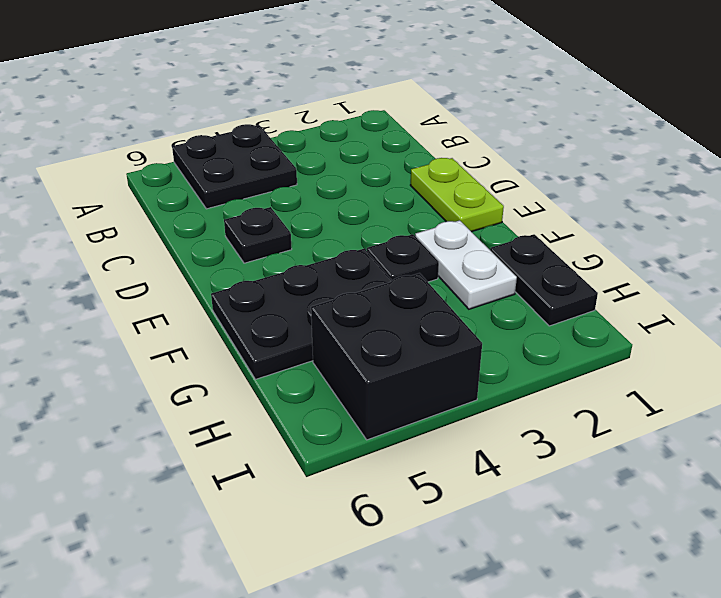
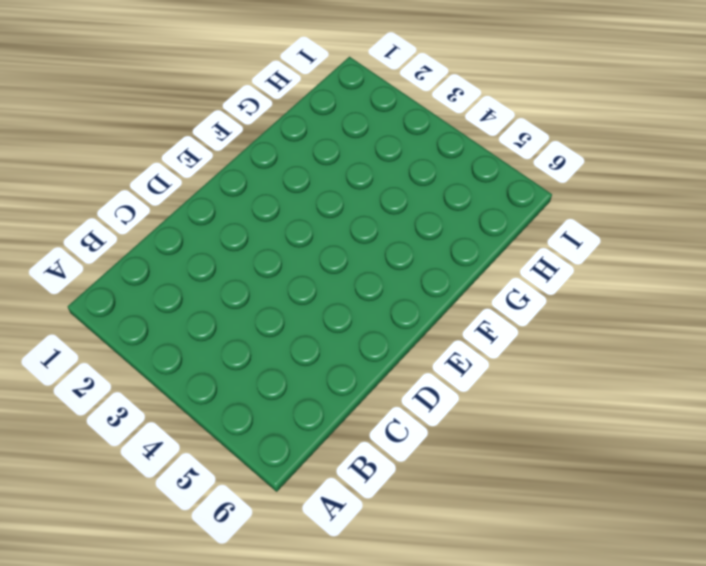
none -> black plate A4:B5 level 1
none -> lime plate D1:E1 level 1

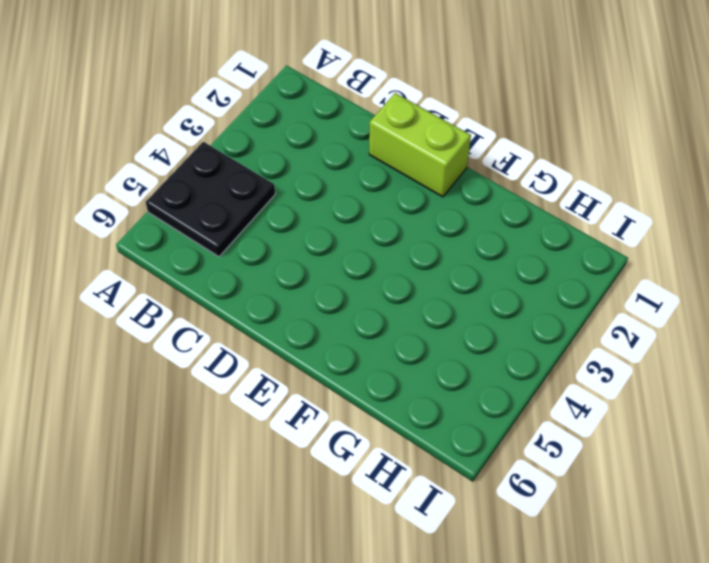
lime brick D1:E1 level 1 -> lime plate D1:E1 level 1
none -> black plate D5 level 1
none -> white plate F2:G2 level 1

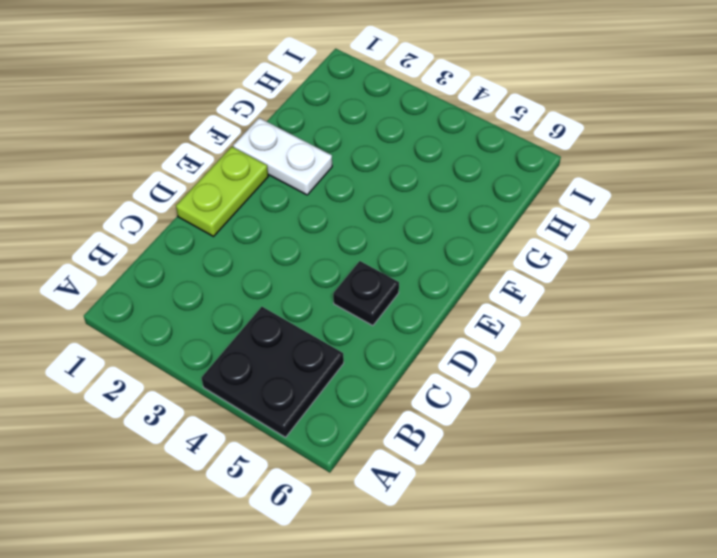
white plate F1:F2 level 1 -> white plate F2:G2 level 1
none -> black plate F3 level 1
none -> black plate F4:G6 level 1

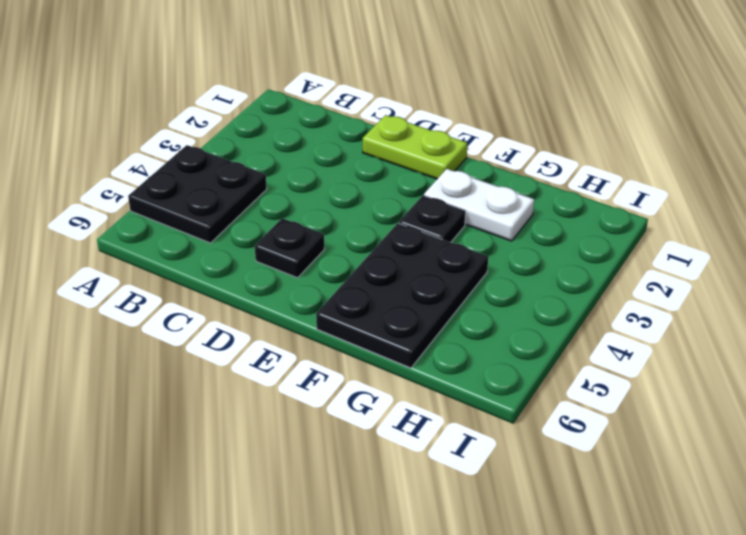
none -> black plate G1:H1 level 1
none -> black brick H4:I5 level 1

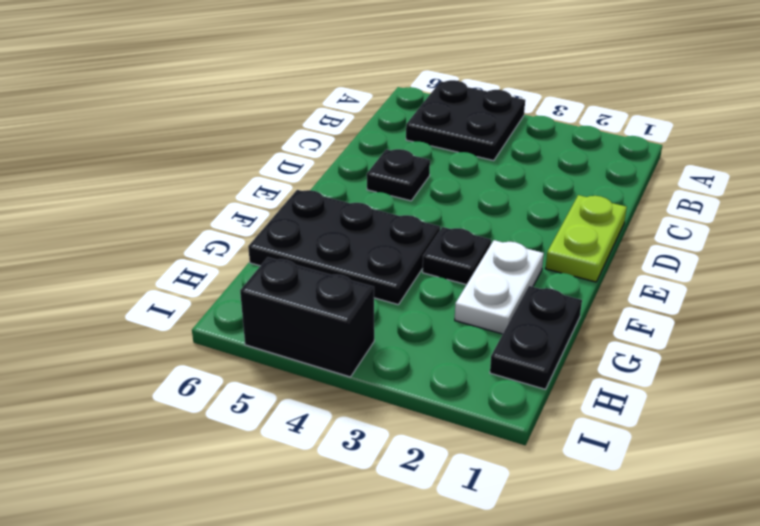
black brick I4:I5 level 1 -> black brick H4:I5 level 1

